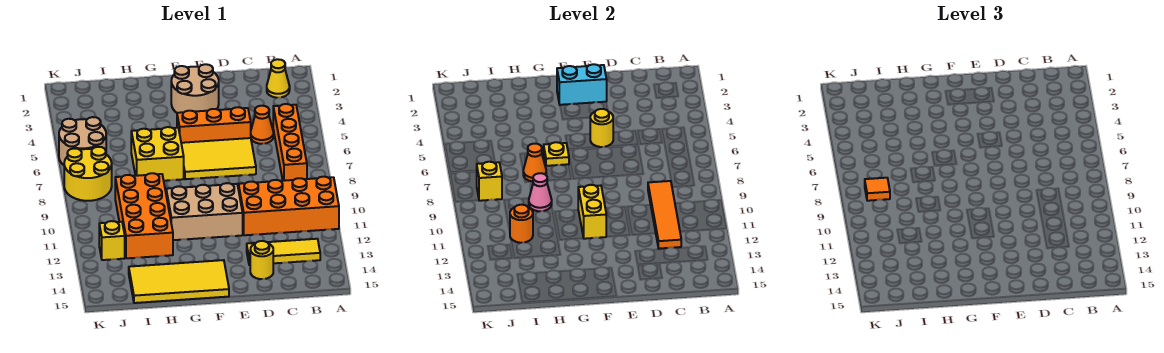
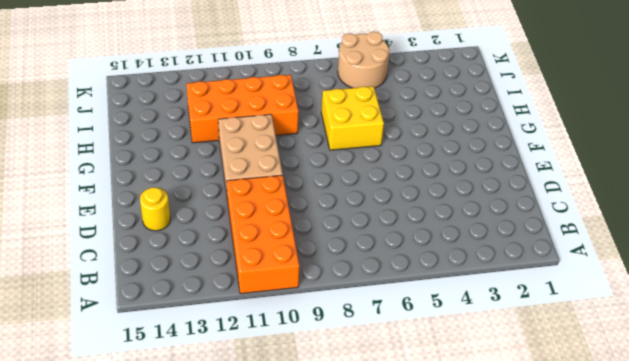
none -> yellow cone B2 level 1
none -> orange brick B5:B8 level 1
none -> yellow tile B13:D13 level 1

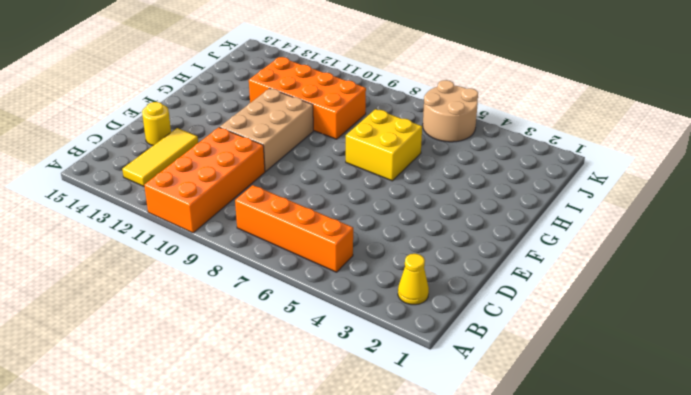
none -> orange cone C5 level 1
none -> orange brick D5:F5 level 1
none -> yellow tile D6:F7 level 1

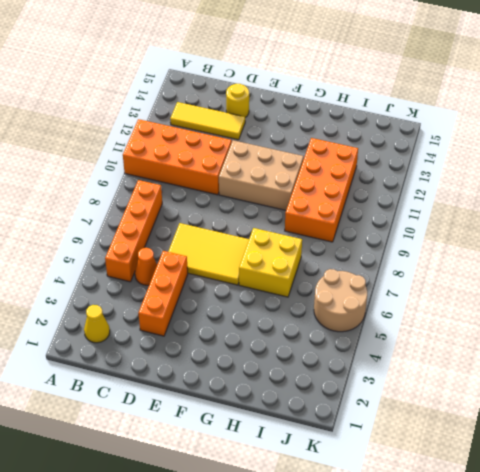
orange brick D3:D5 level 1 -> orange brick D5:F5 level 1
none -> tan round brick E2:F3 level 1
none -> yellow tile F14:I15 level 1
none -> yellow round brick J7:K8 level 1

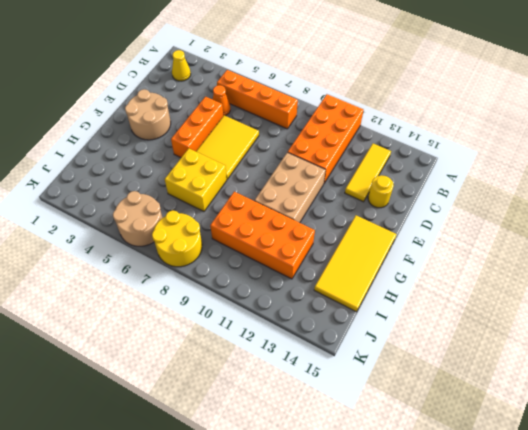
none -> yellow brick J12 level 1
none -> orange tile C9:C12 level 2
none -> cyan brick E2:F2 level 2

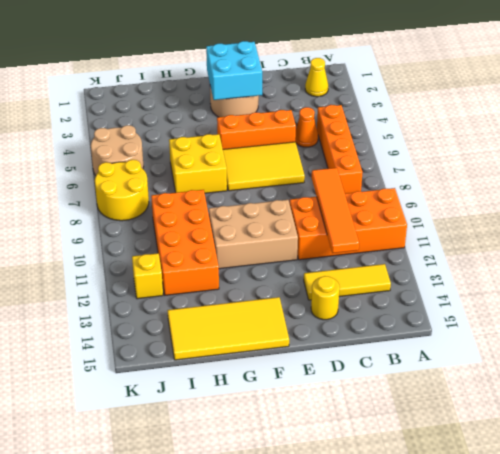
cyan brick E2:F3 level 2 -> cyan brick E2:F2 level 2
none -> yellow round brick E5 level 2
none -> yellow brick F10:F11 level 2
none -> yellow plate G6 level 2

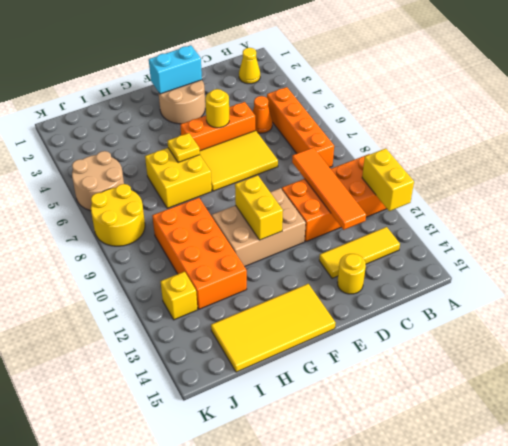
yellow brick A11:A12 level 2 -> none
none -> orange cone H7 level 2
none -> pink cone H9 level 2
none -> orange round brick I11 level 2

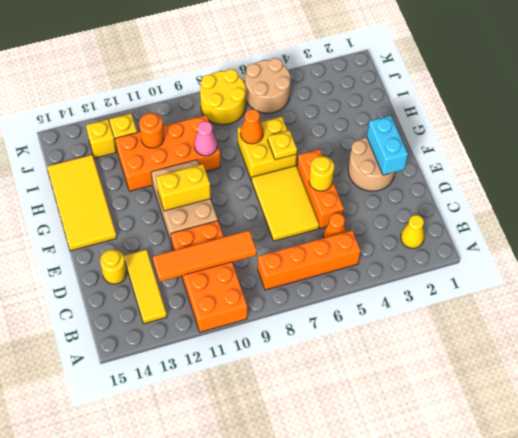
yellow brick J13 level 1 -> yellow brick J8 level 2
none -> orange tile J8 level 3

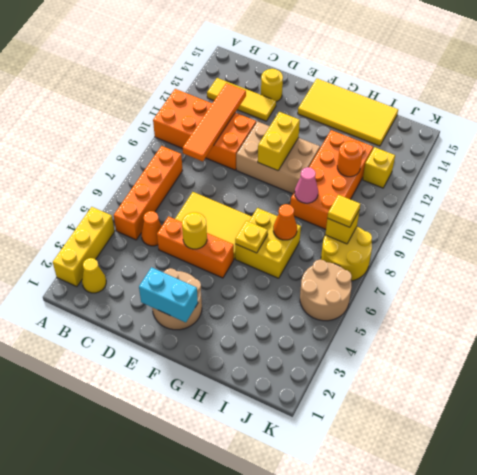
yellow brick A2:A4 level 1 -> none
yellow tile J8 level 3 -> orange tile J8 level 3

